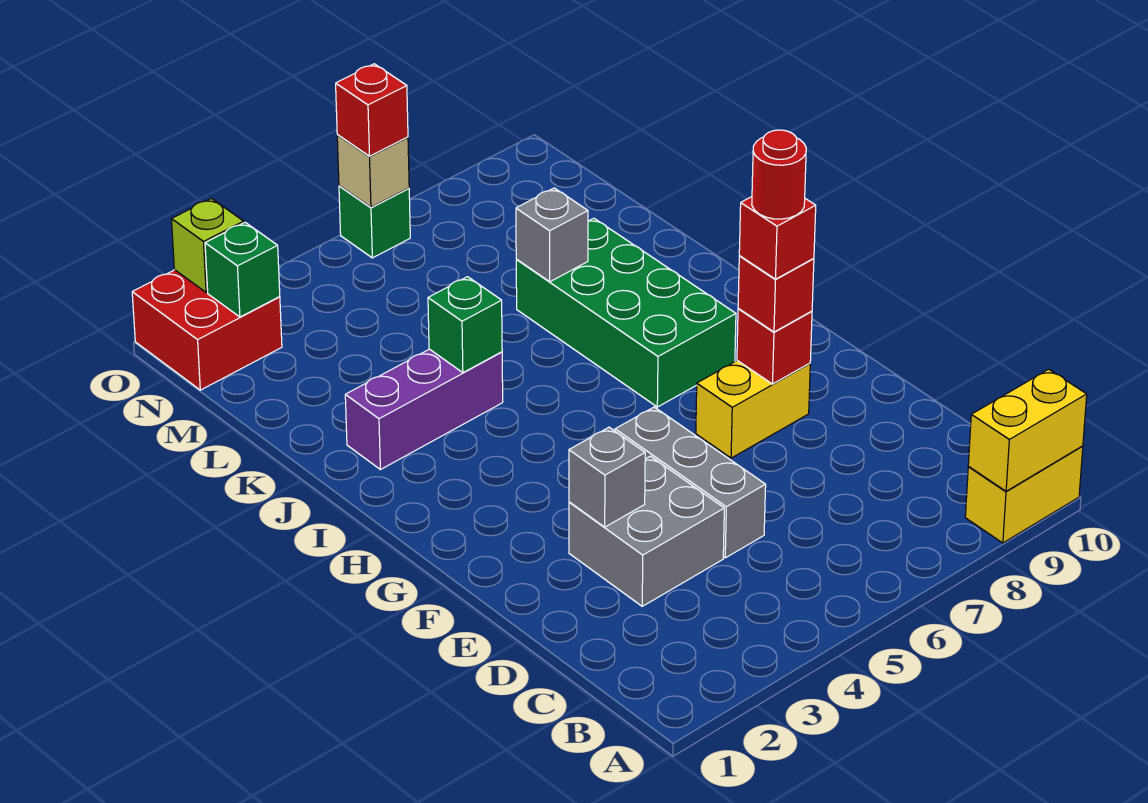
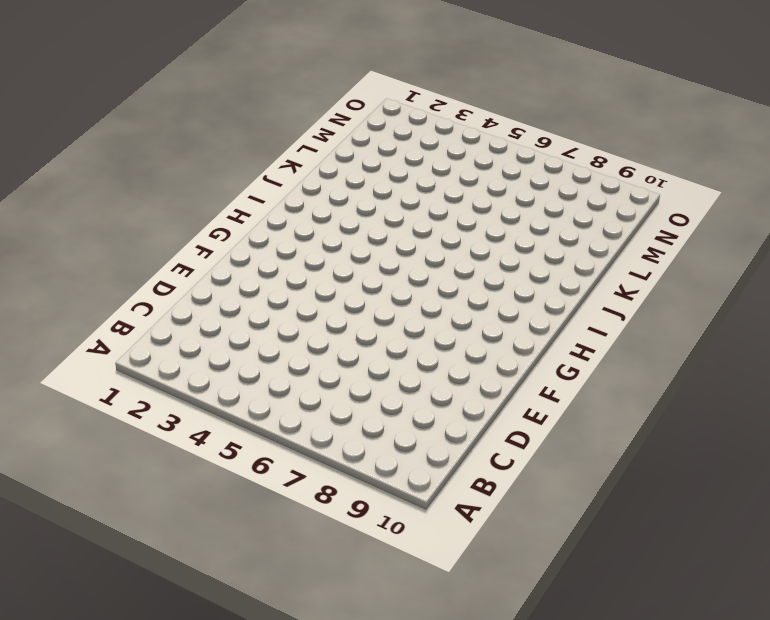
none -> yellow brick A9:A10 level 1
none -> grey brick D3:E4 level 1
none -> grey brick D5:F5 level 1

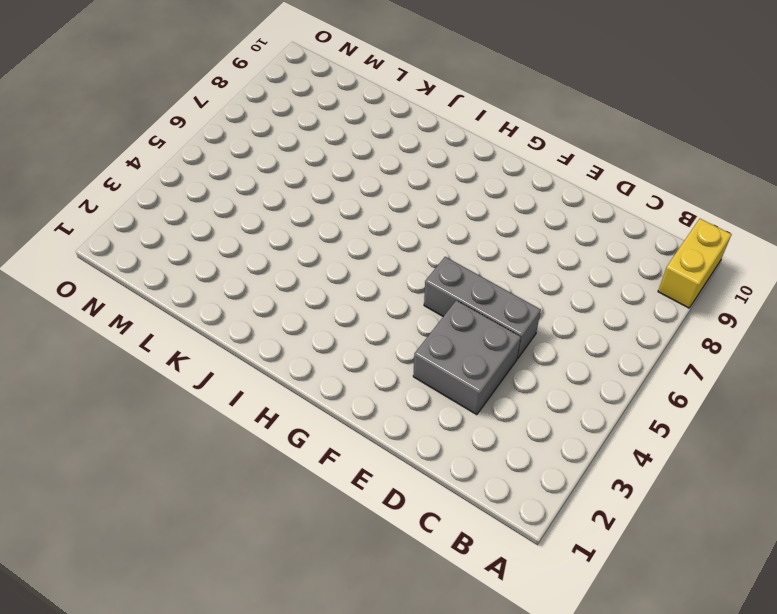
none -> yellow brick F7:F8 level 1
none -> green brick H7:K8 level 1
none -> purple brick J2:J4 level 1

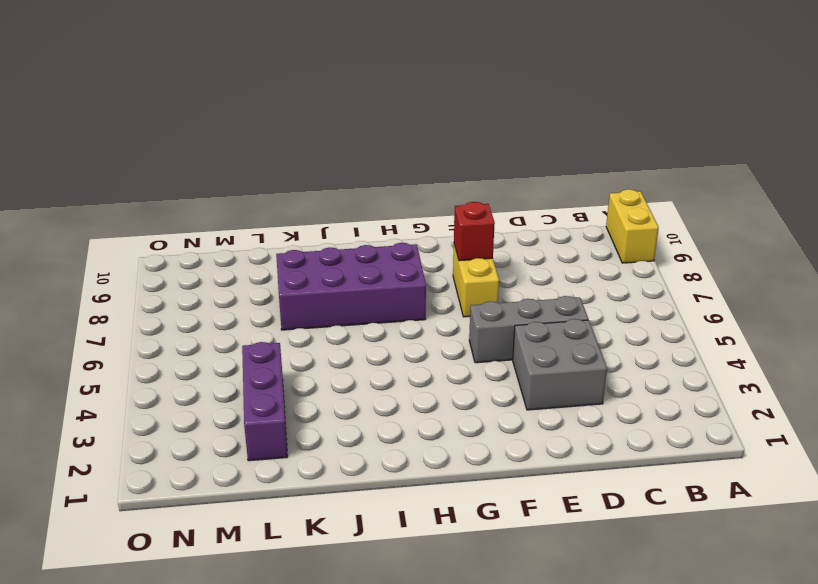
purple brick H7:K8 level 1 -> green brick H7:K8 level 1
purple brick L2:L4 level 1 -> purple brick J2:J4 level 1
none -> red brick N1:O2 level 1
none -> green brick O6 level 1
none -> yellow brick A9:A10 level 2

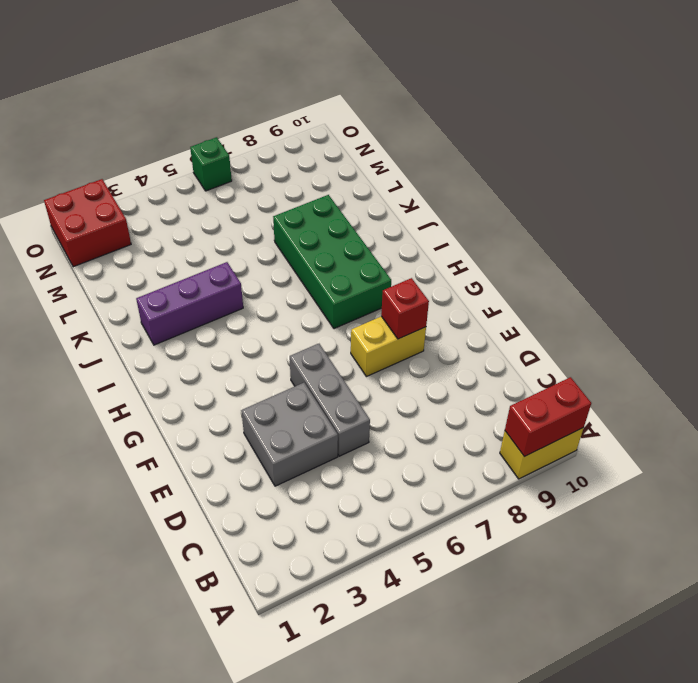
red brick A9:A10 level 2 -> yellow brick A9:A10 level 2
none -> grey brick E3 level 2
none -> green brick J4 level 2
none -> grey brick K7 level 2

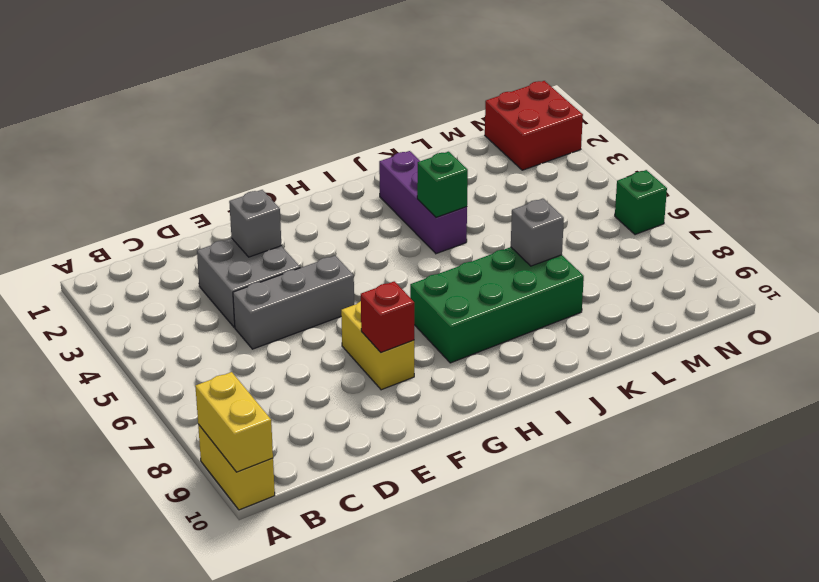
none -> green brick N2 level 2
none -> lime brick O2 level 2
none -> tan brick O6 level 2

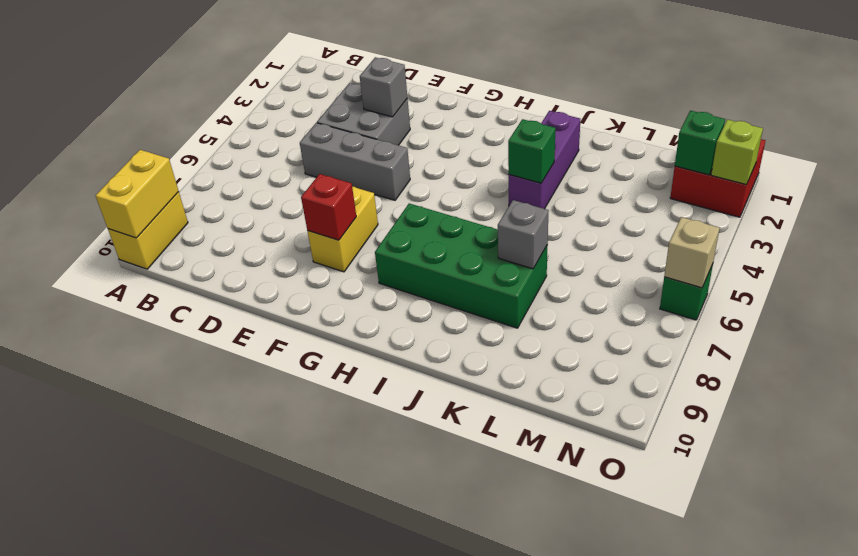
none -> red brick F8 level 3
none -> red brick O6 level 3
none -> red brick F8 level 4

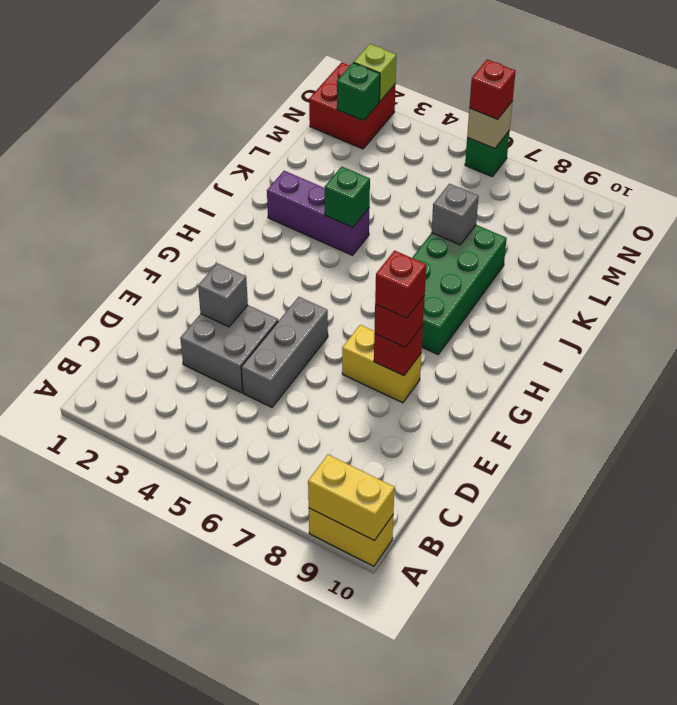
none -> red round brick F8 level 5

